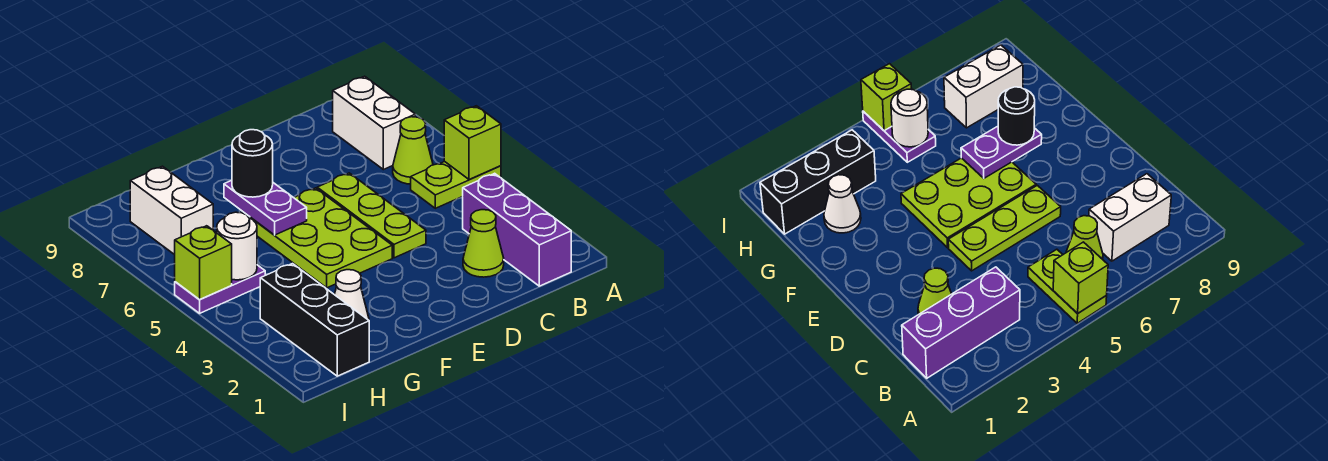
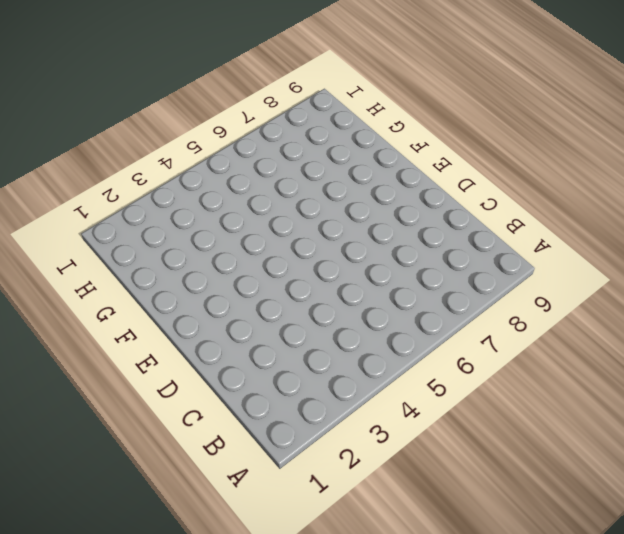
none -> lime plate A5:B5 level 1
none -> purple brick B1:B3 level 1
none -> lime cone B6 level 1

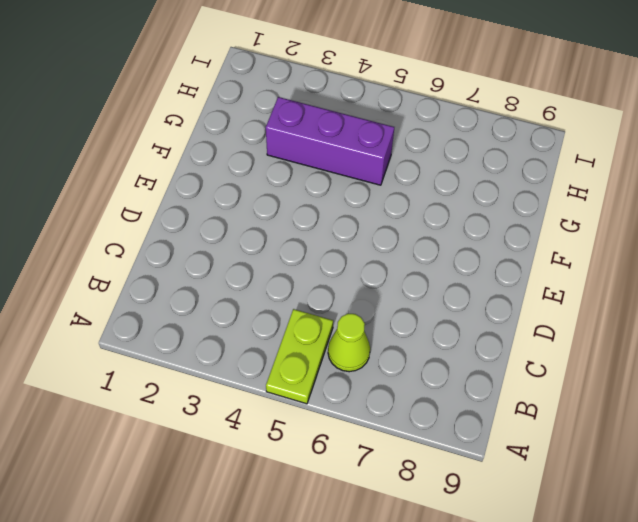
purple brick G3:G5 level 1 -> purple brick B1:B3 level 1
none -> white brick B7:B8 level 1
none -> lime cone C2 level 1
none -> lime plate D4:D6 level 1

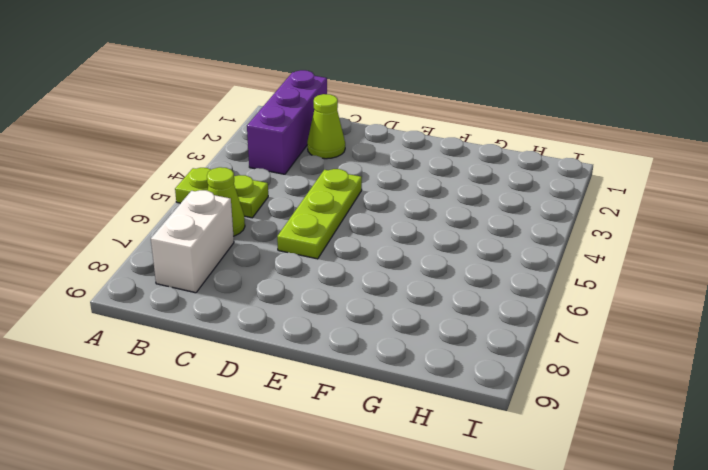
none -> lime plate E4:F6 level 1
none -> white cone G2 level 1
none -> black brick H1:H3 level 1

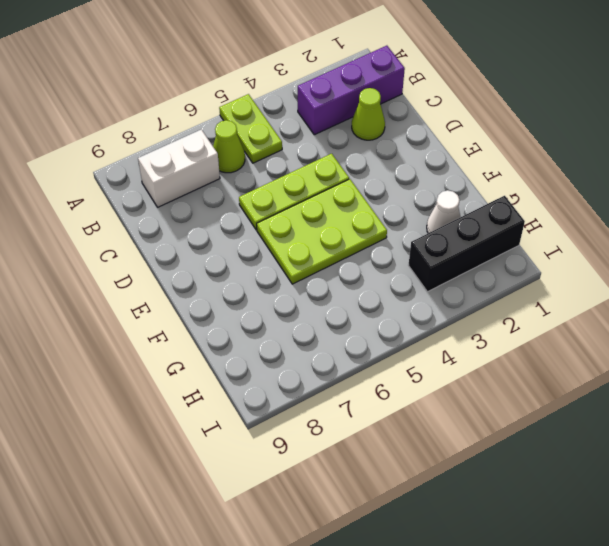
none -> purple plate H5:I5 level 1
none -> white brick H7:H8 level 1
none -> lime brick A5 level 2

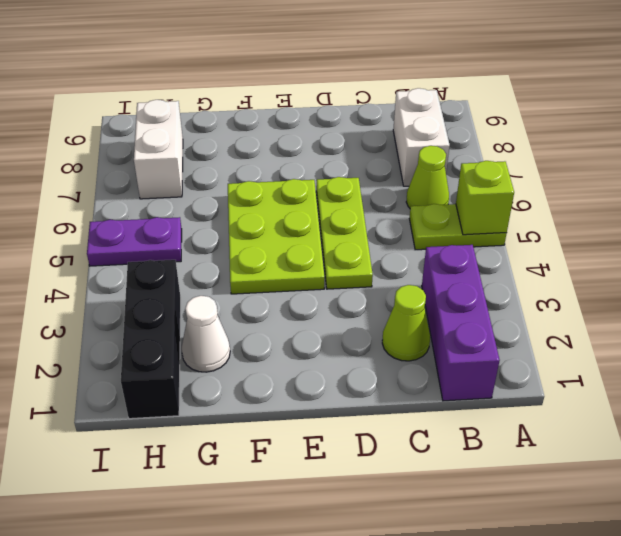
none -> purple plate F6:F7 level 2
none -> white round brick H5 level 2
none -> lime brick I5 level 2

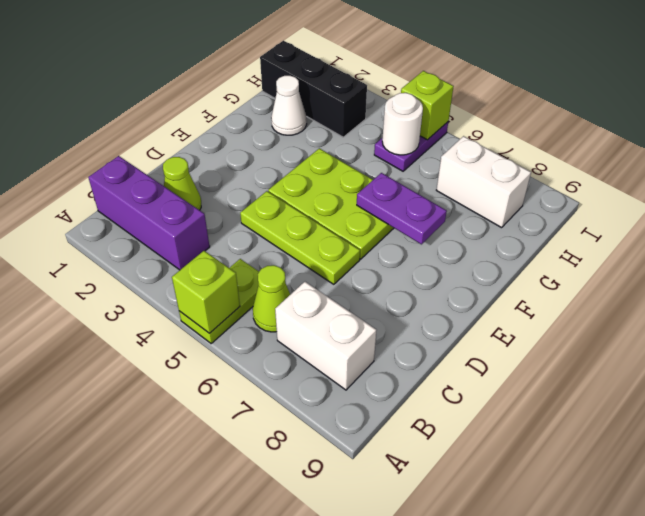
none -> black round brick F7 level 3

